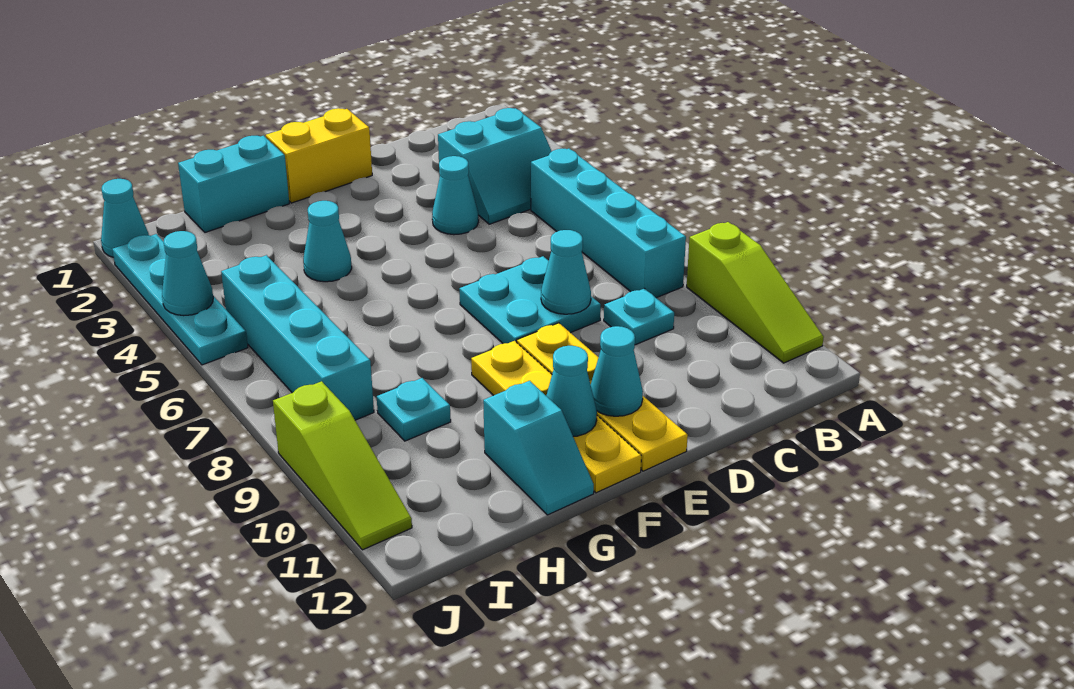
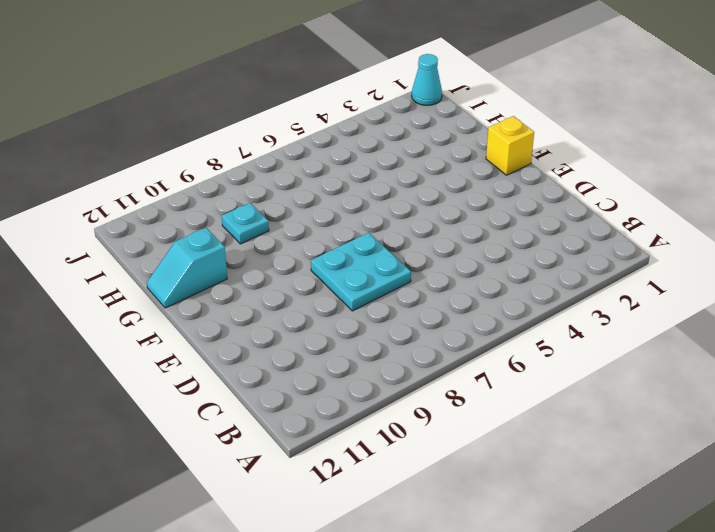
yellow brick F1 level 1 -> yellow brick E1:F1 level 1
none -> lime slope A9:A11 level 1 top 9
none -> cyan slope B3:C4 level 1 top 3
none -> cyan brick B5:B8 level 1

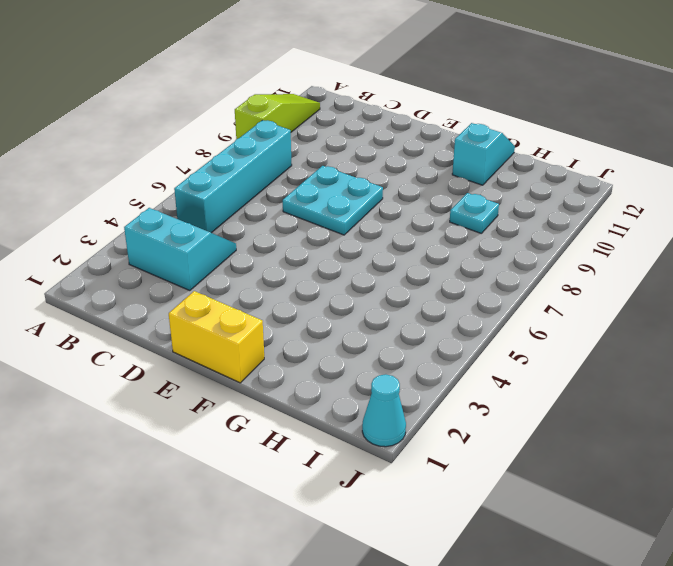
none -> cyan plate C9 level 1
none -> cyan cone D4 level 1
none -> yellow plate E9:E12 level 1

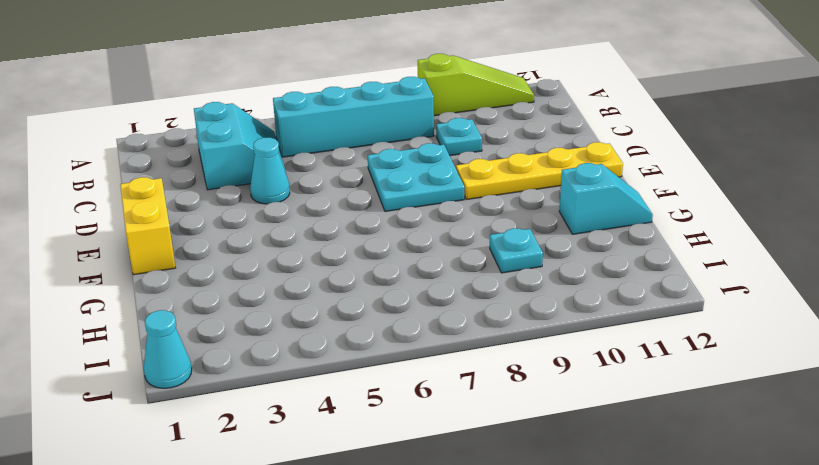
none -> yellow plate F9:F12 level 1
none -> cyan brick G1:H1 level 1
none -> cyan cone G4 level 1

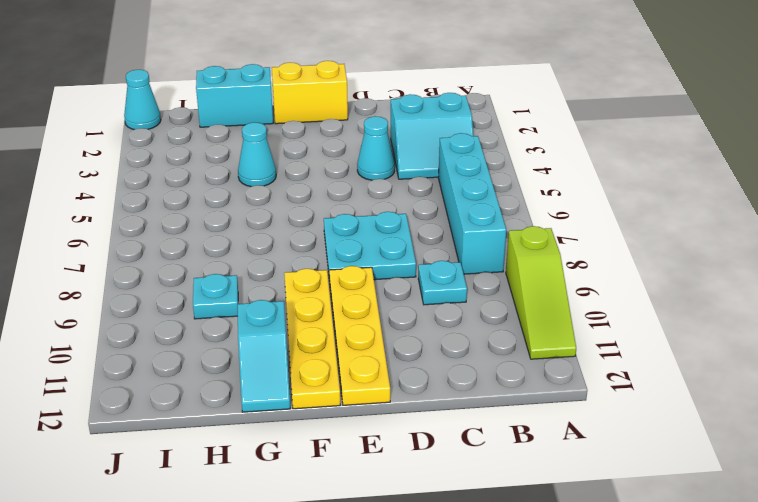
none -> cyan brick I5:I8 level 1
none -> cyan plate J2:J5 level 1
none -> lime slope J9:J11 level 1 top 9

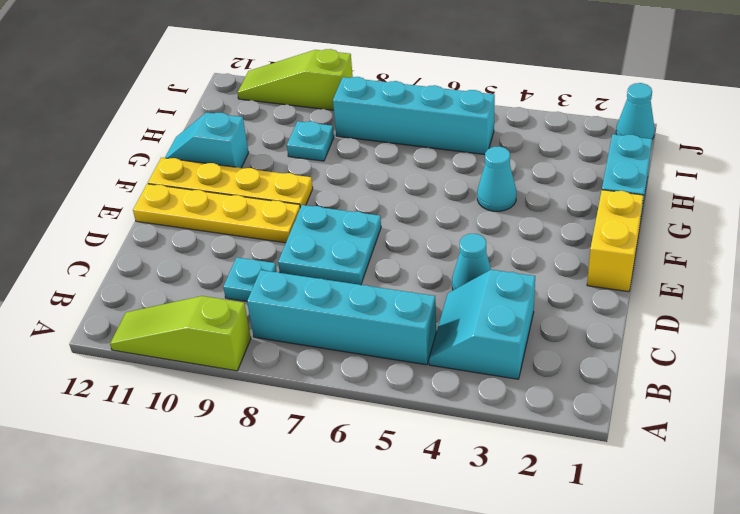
none -> cyan plate J2:J5 level 1
none -> cyan cone D8 level 2
none -> cyan cone E11 level 2

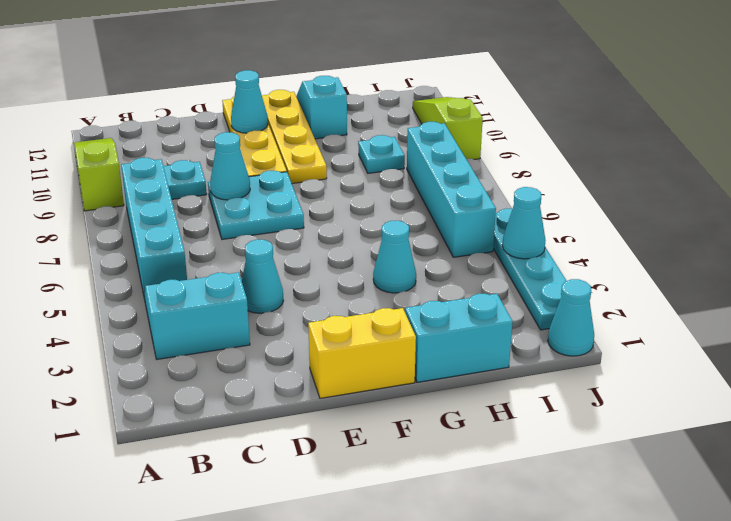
none -> cyan cone F11 level 2

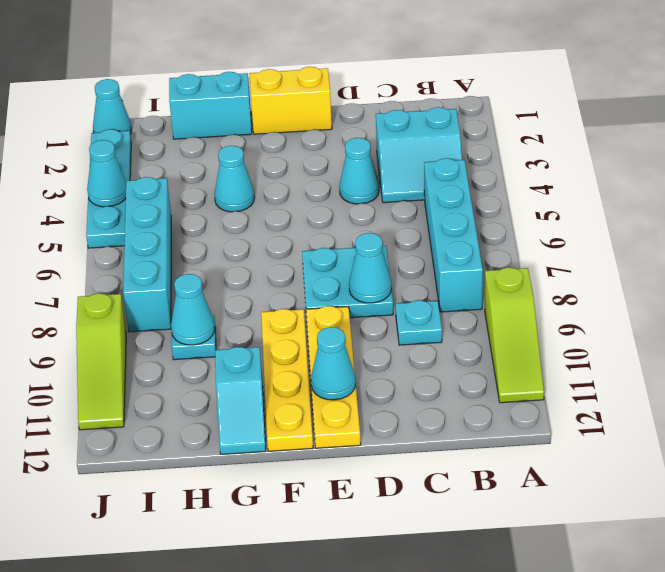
cyan cone H9 level 2 -> cyan cone F11 level 2

